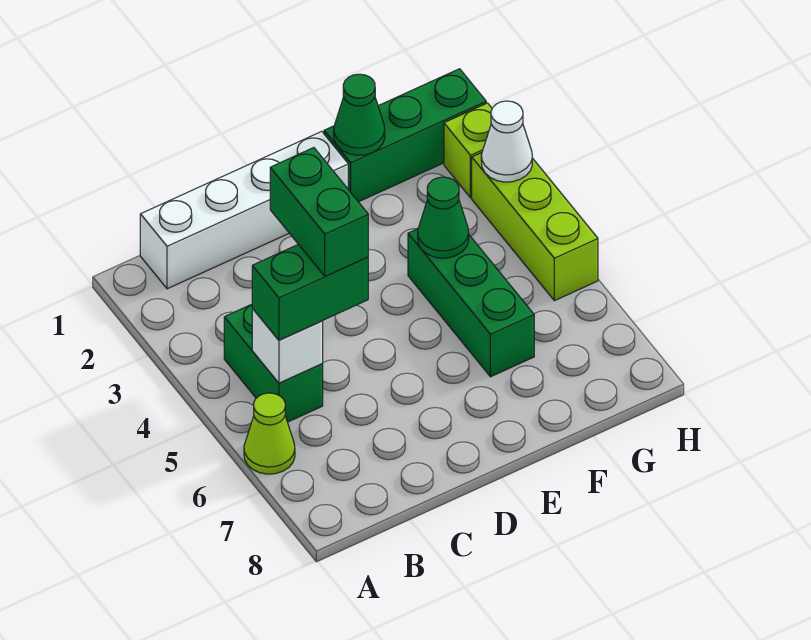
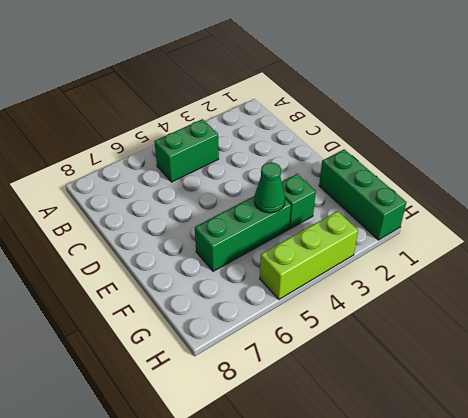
green brick F3 level 1 -> none
none -> lime cone A6 level 1
none -> white brick B1:E1 level 1
none -> lime brick H2 level 1

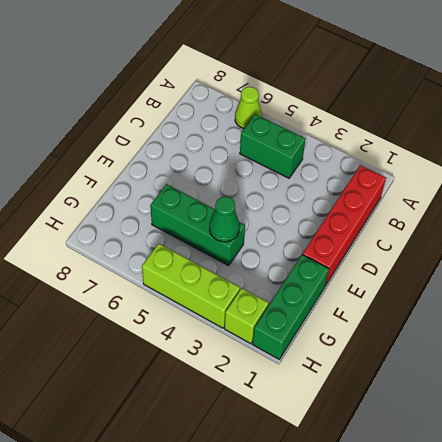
red brick B1:E1 level 1 -> white brick B1:E1 level 1
none -> white brick B5 level 2
none -> green cone F1 level 2
none -> white cone H3 level 2

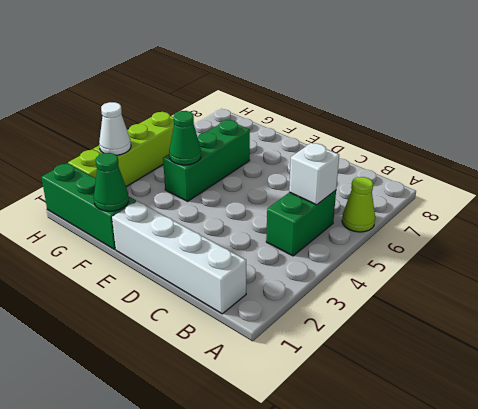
none -> green brick B5:C5 level 3
none -> green brick C4:C5 level 4

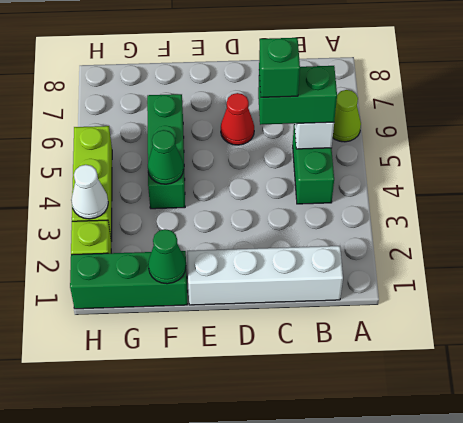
green brick C5 level 4 -> green brick C4:C5 level 4
red cone D6 level 1 -> none

